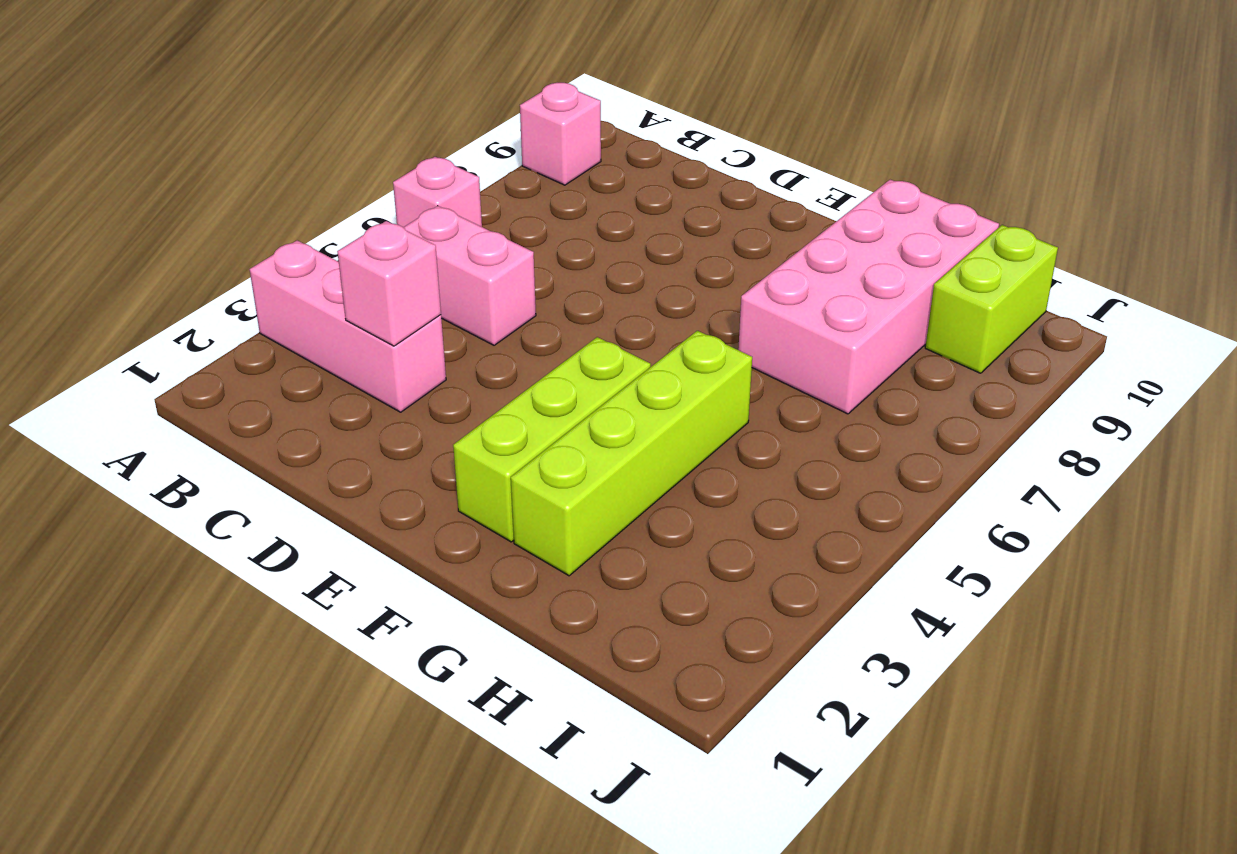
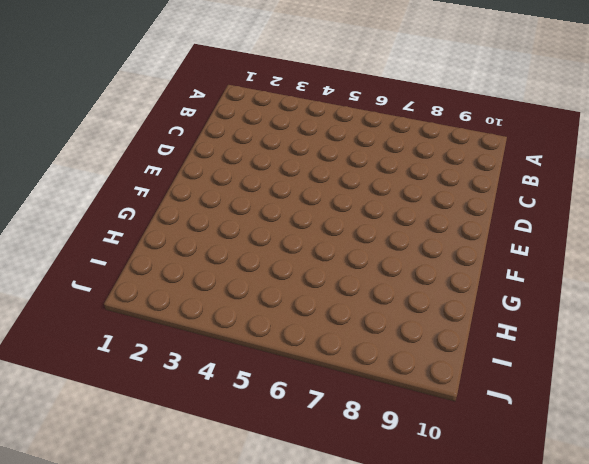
none -> pink brick A3:C3 level 1
none -> pink brick A6 level 1

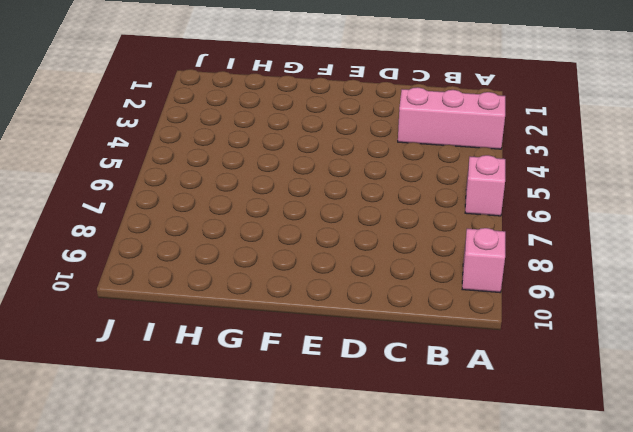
none -> pink brick B5:C5 level 1
none -> lime brick F2:F4 level 1

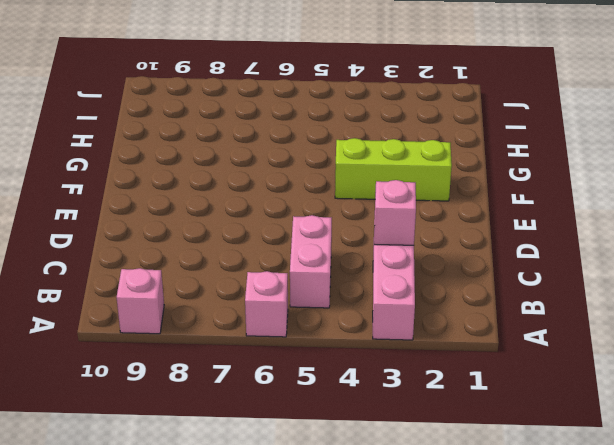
none -> lime brick G2:G5 level 1
none -> pink brick G7:H10 level 1

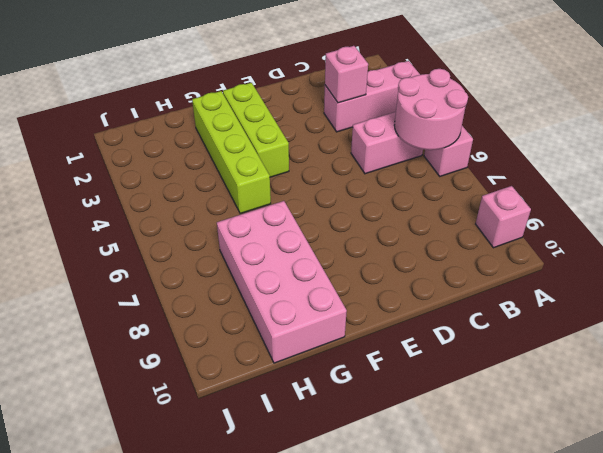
pink round brick A5:B6 level 2 -> none
none -> lime brick I9:I10 level 1

